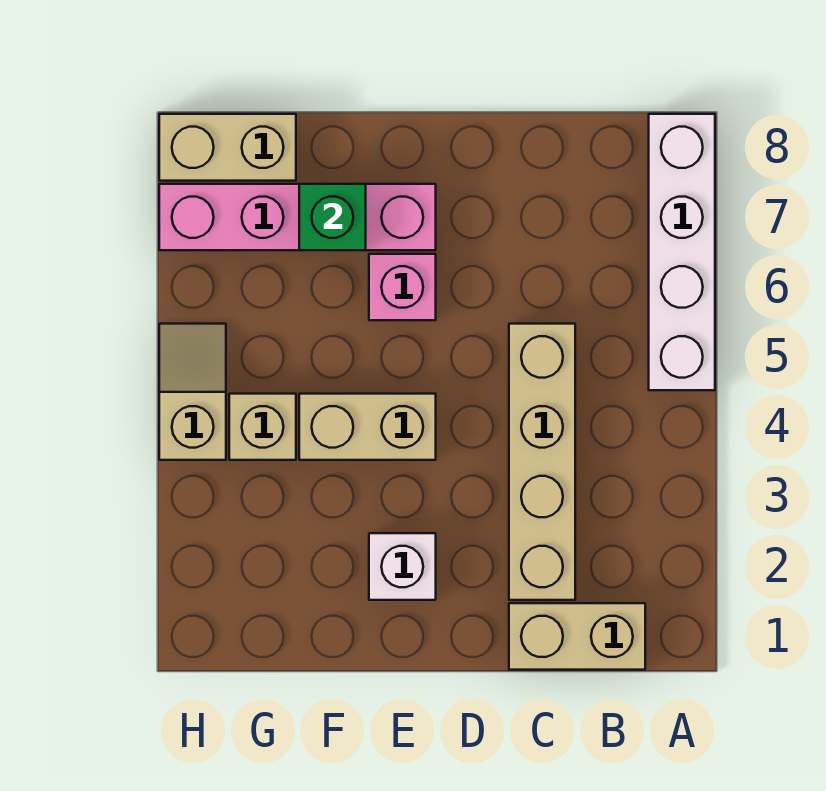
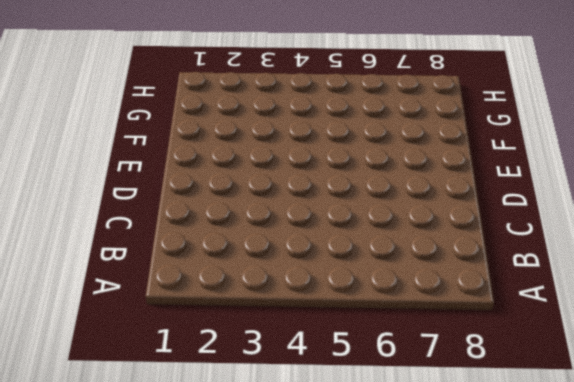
none -> white brick A5:A8 level 1
none -> tan brick B1:C1 level 1

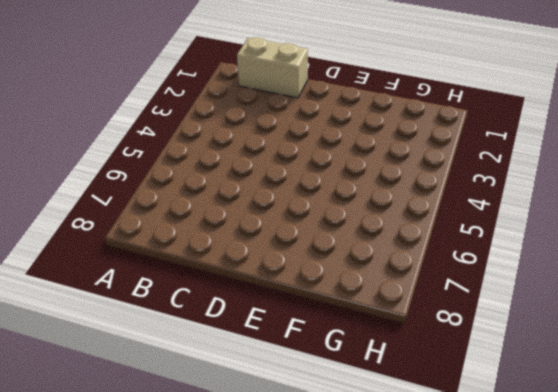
none -> white brick A5:A8 level 1
none -> tan brick C2:C5 level 1

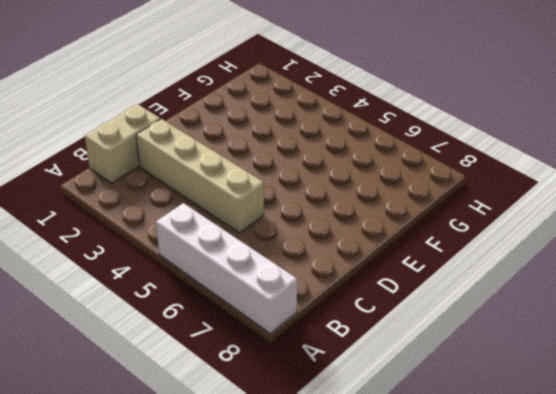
none -> white brick E2 level 1
none -> tan brick E4:F4 level 1

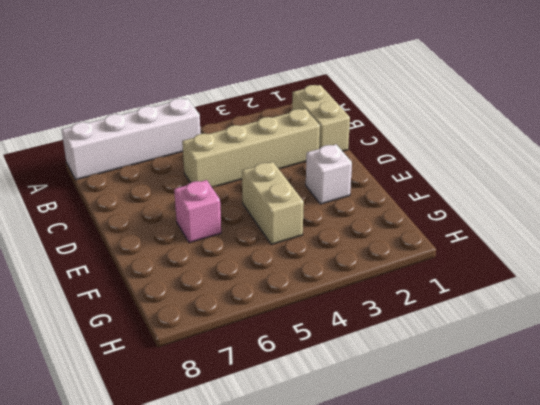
none -> pink brick E7:H7 level 1
none -> tan brick G4 level 1

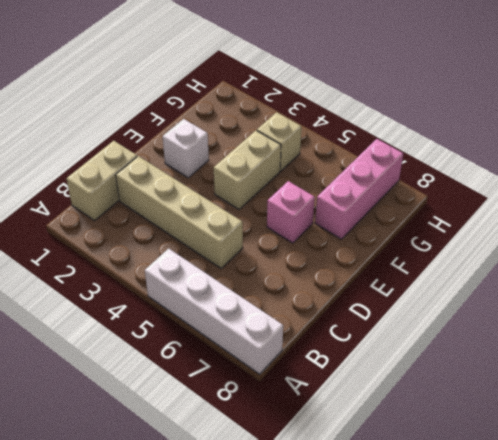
pink brick F7:H7 level 1 -> pink brick E7:H7 level 1
none -> tan brick G8:H8 level 1
none -> tan slope H4:H5 level 1 top 4

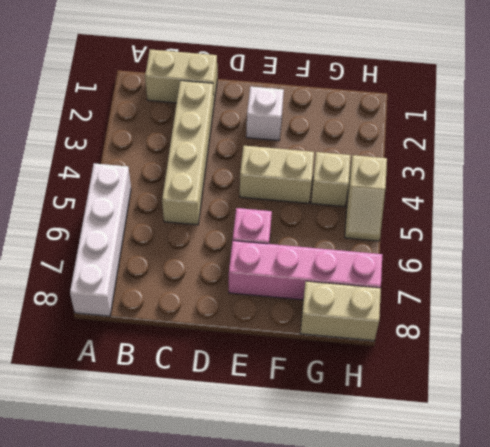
none -> green brick F7 level 2

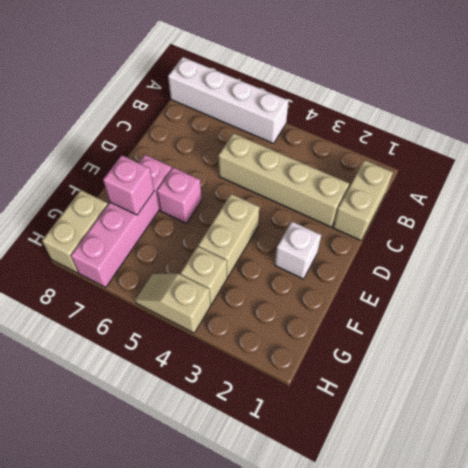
pink brick F7 level 2 -> green brick F7 level 2

